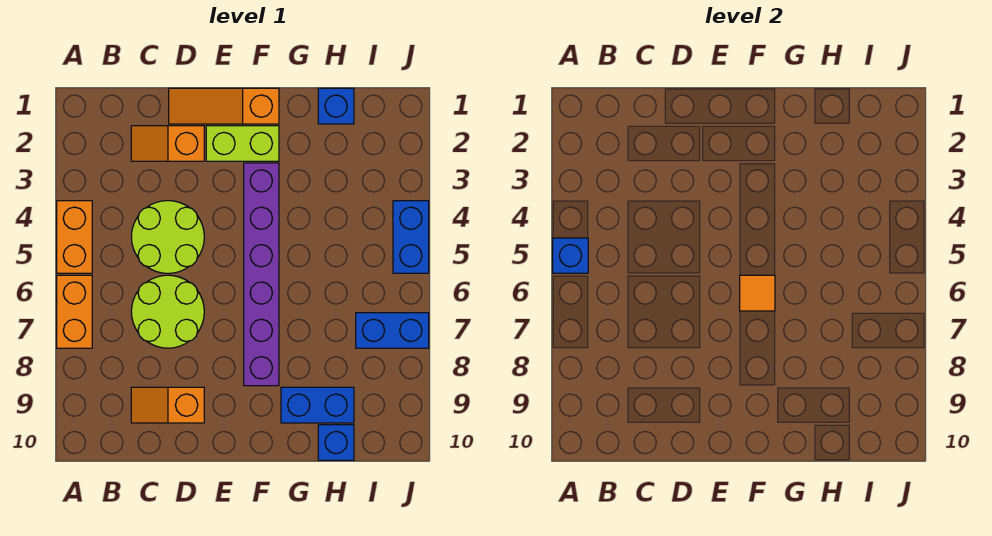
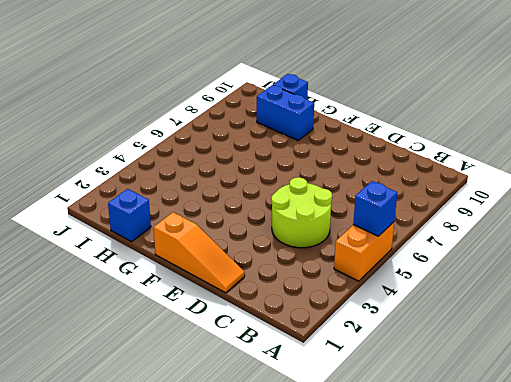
none -> orange brick A6:A7 level 1
none -> orange slope C2:D2 level 1 top D
none -> lime round brick C6:D7 level 1

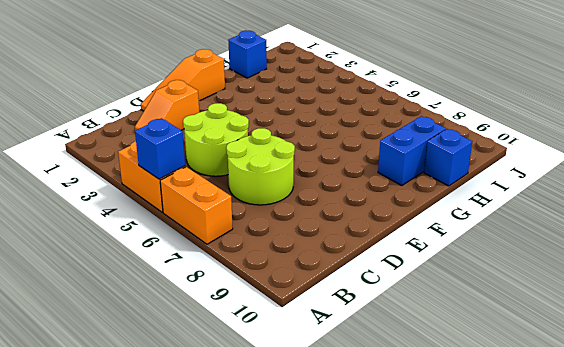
none -> orange slope C9:D9 level 1 top D
none -> lime brick E2:F2 level 1
none -> purple brick F3:F8 level 1

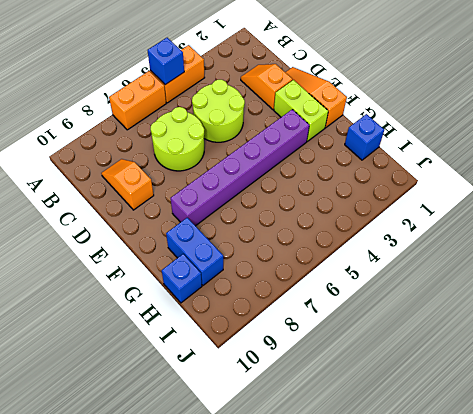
none -> blue brick I7:J7 level 1
none -> blue brick J4:J5 level 1
none -> orange tile F6 level 2

